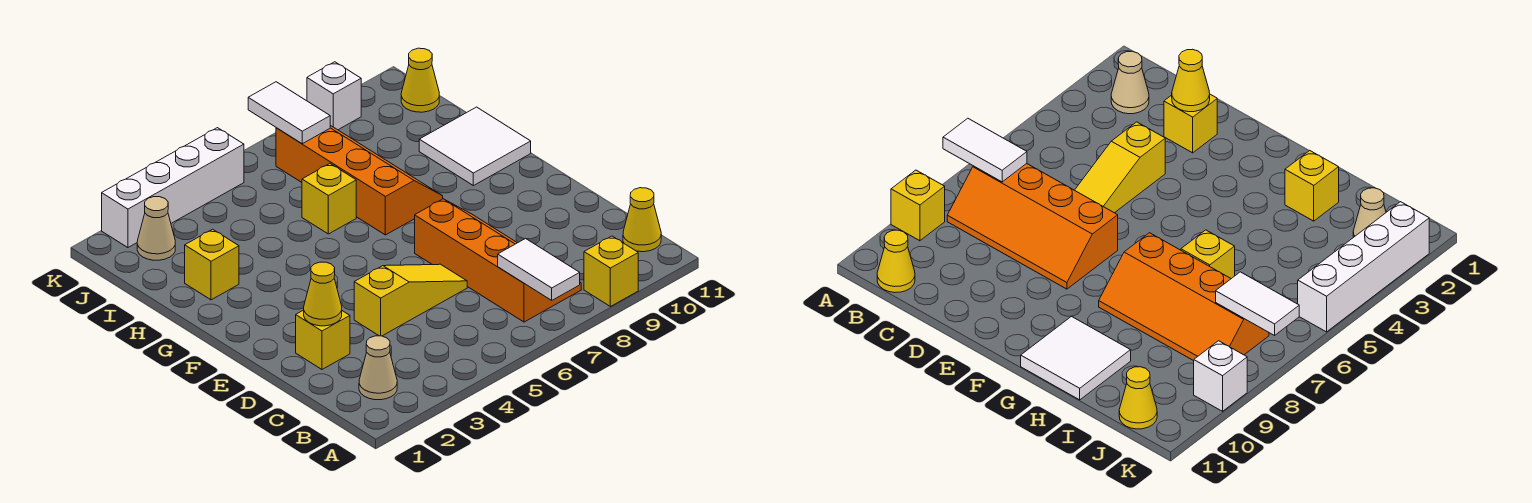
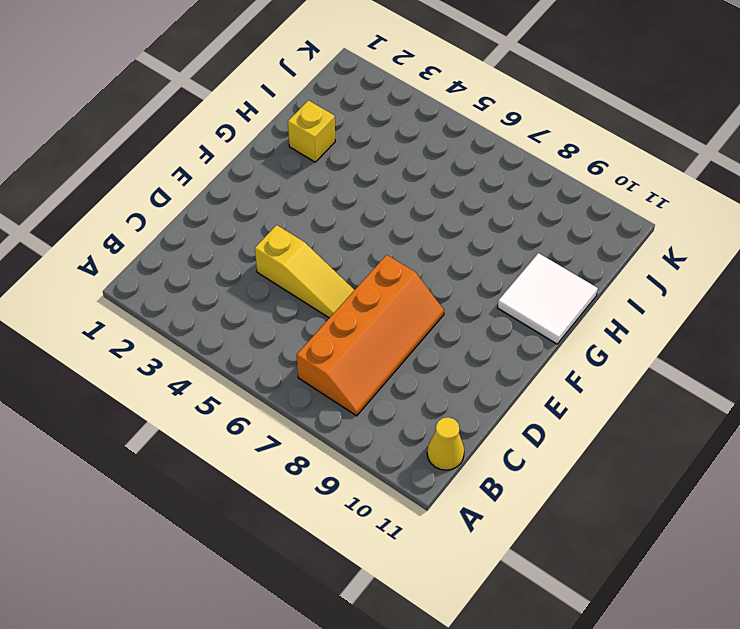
none -> yellow brick A9 level 1
none -> tan cone B2 level 1
none -> yellow brick D2 level 1

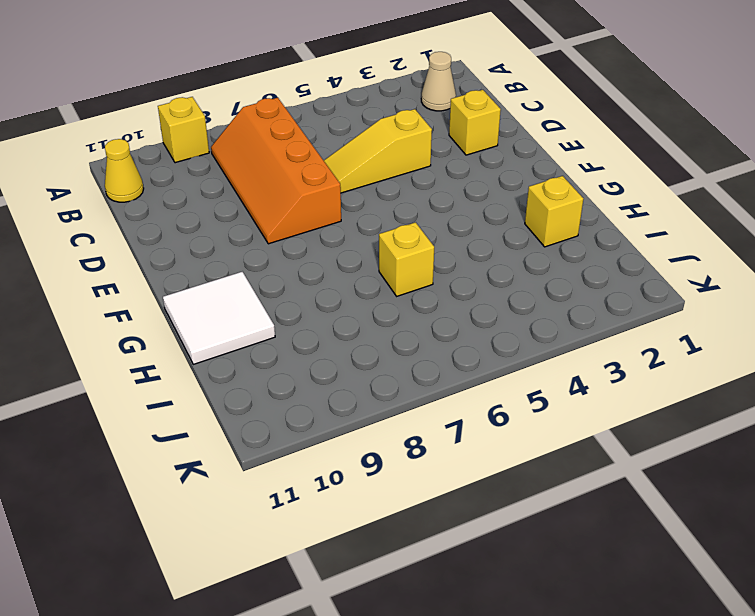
none -> orange slope G7:J8 level 1 top 7
none -> tan cone J2 level 1
none -> yellow cone J11 level 1

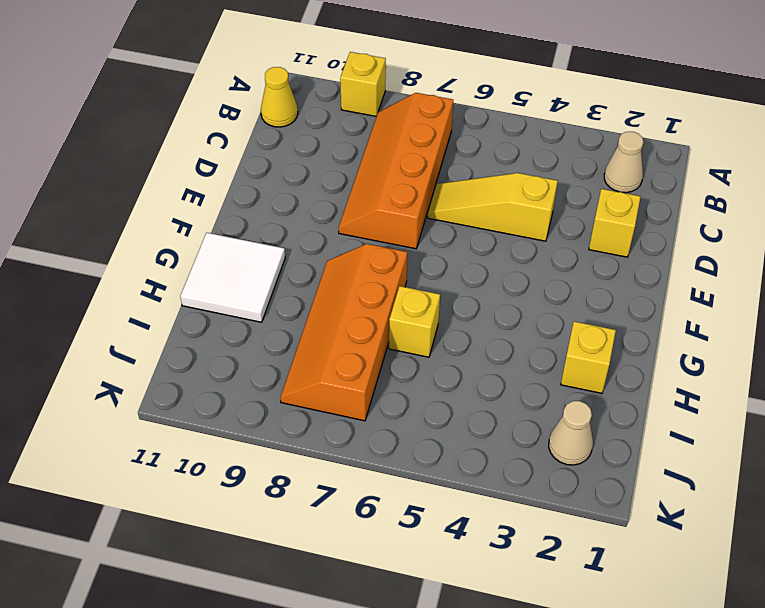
none -> yellow cone J11 level 1
none -> white brick K2:K5 level 1
none -> white brick K9 level 1

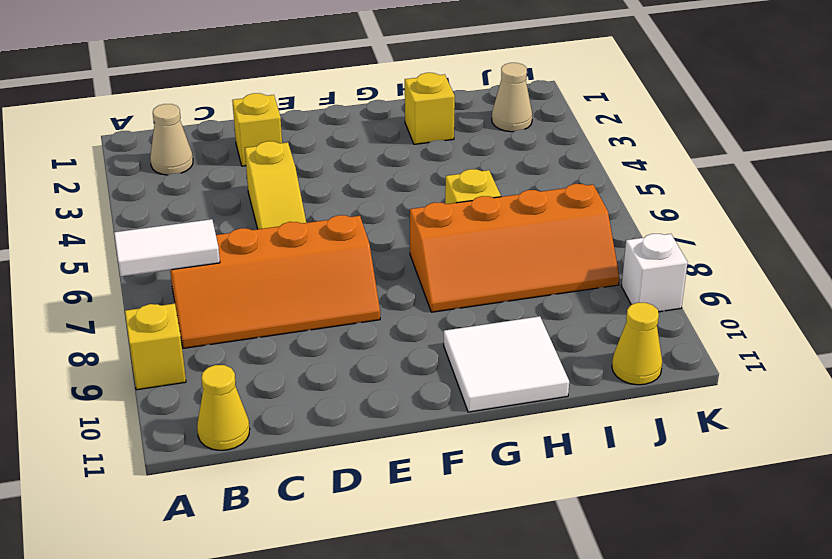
none -> white brick K2:K5 level 1
none -> yellow cone D2 level 2
none -> white tile J7:K7 level 2

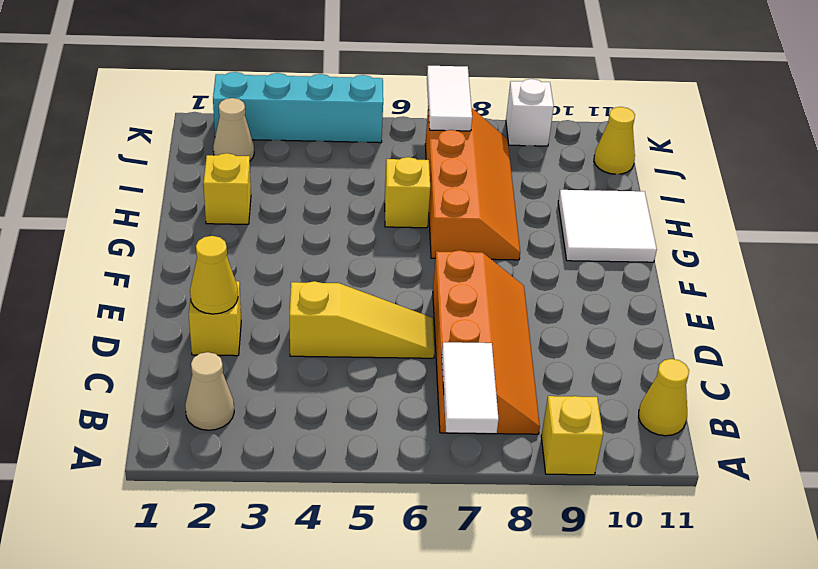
cyan brick K2:K5 level 1 -> white brick K2:K5 level 1

